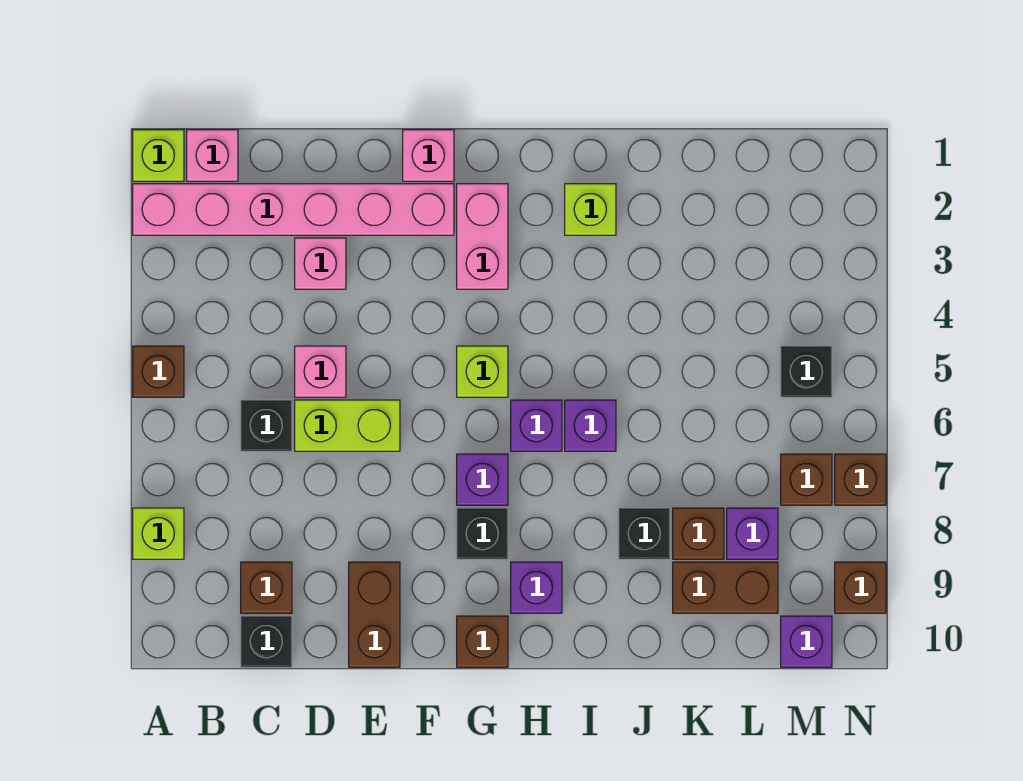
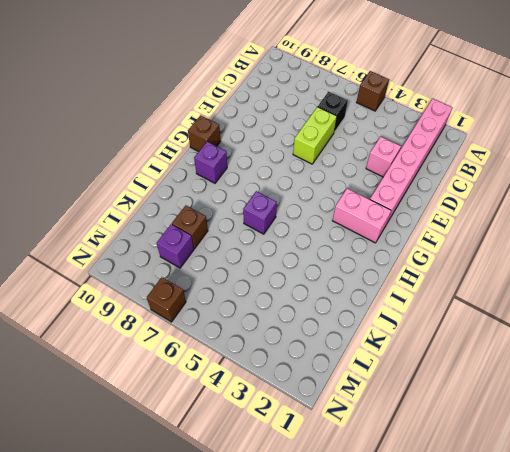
none -> lime brick A1 level 1
none -> lime brick A8 level 1
none -> pink brick B1 level 1
none -> brown brick C9 level 1

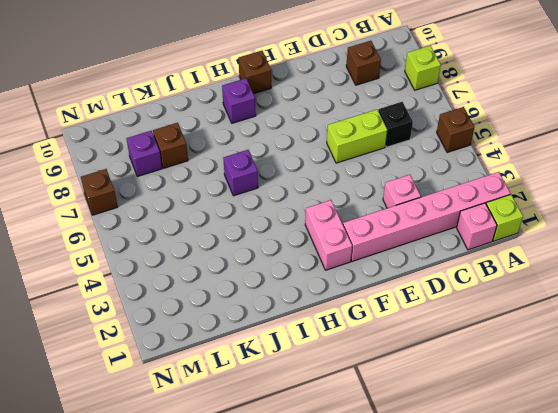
none -> black brick C10 level 1
none -> pink brick D5 level 1
none -> brown brick E9:E10 level 1
none -> pink brick F1 level 1

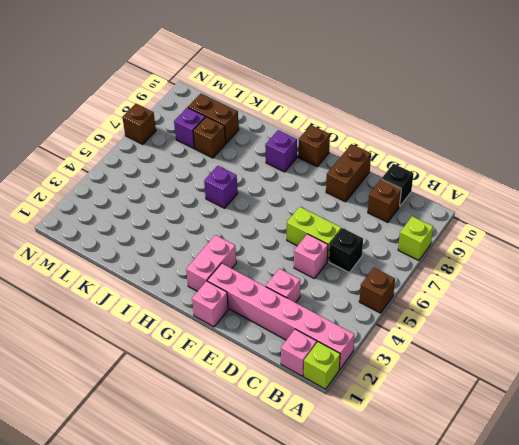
none -> lime brick G5 level 1
none -> purple brick G7 level 1
none -> black brick G8 level 1
none -> purple brick H6 level 1

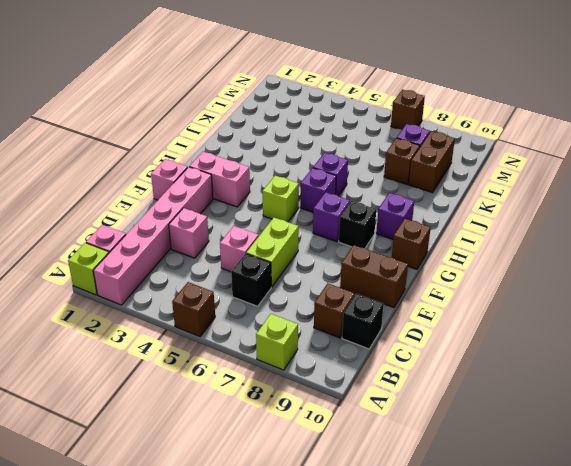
none -> lime brick I2 level 1
none -> black brick J8 level 1
none -> black brick M5 level 1
none -> brown brick M7 level 1

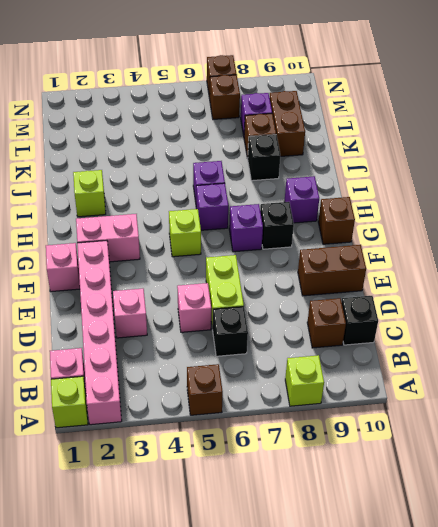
none -> black brick M5 level 1
none -> purple brick M10 level 1
none -> brown brick N9 level 1

